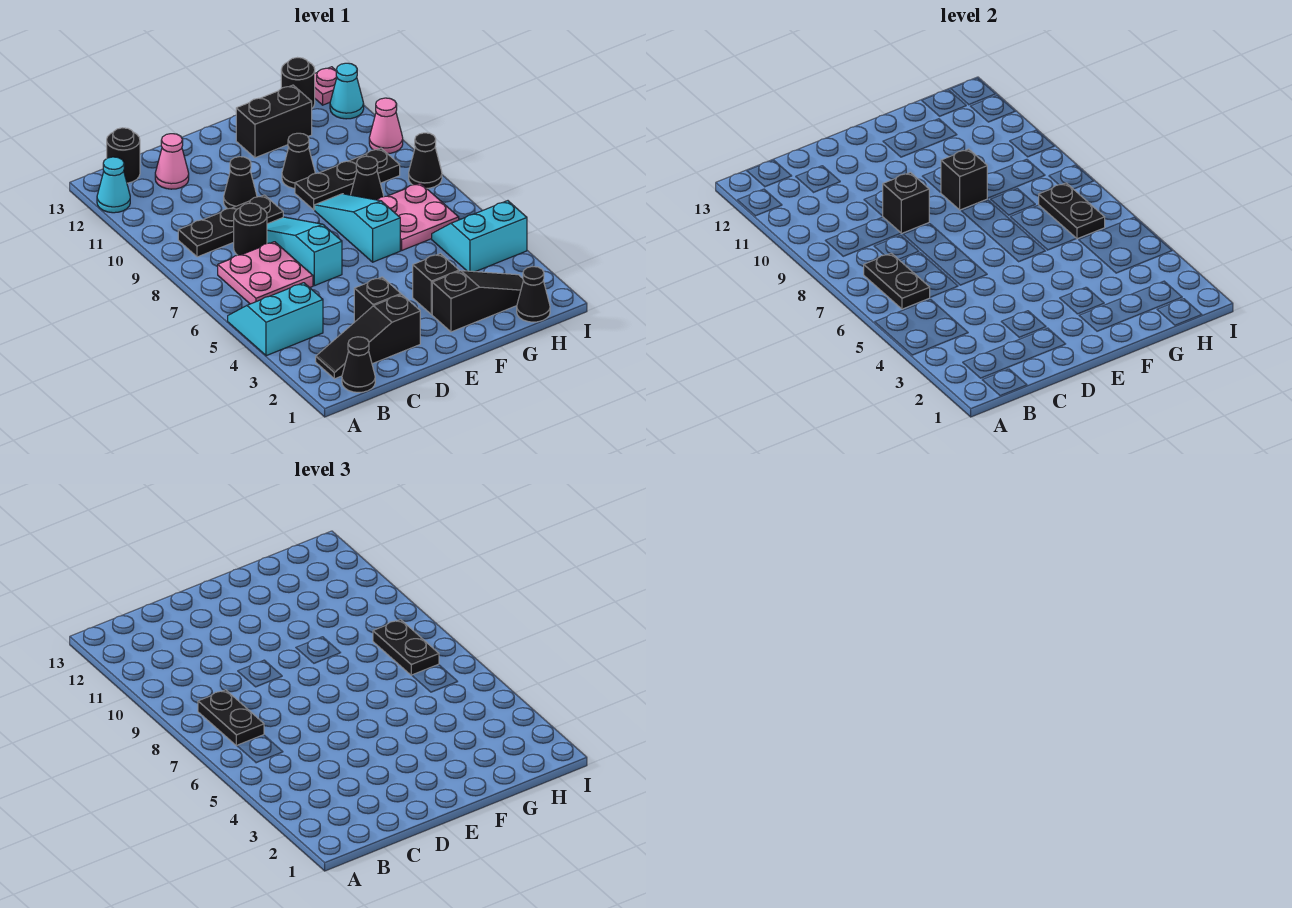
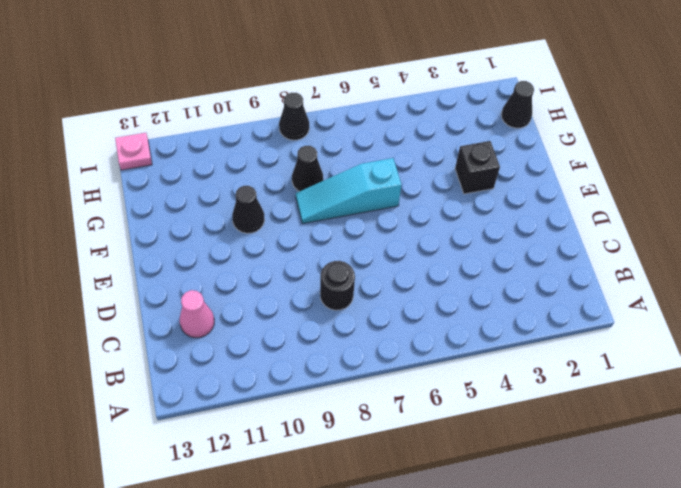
none -> cyan slope A4:B5 level 1 top 4
none -> cyan cone A12 level 1
none -> black cone B1 level 1
none -> black slope B2:D2 level 1 top D

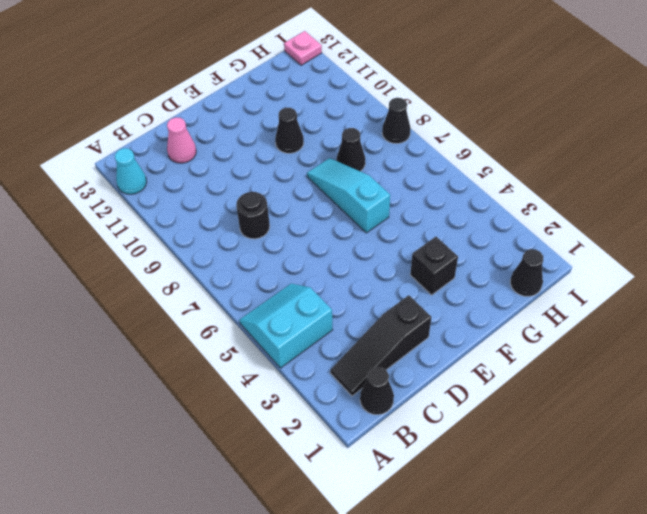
none -> pink plate B6:C7 level 1
none -> black plate B9:D9 level 1
none -> black round brick B13 level 1
none -> black brick D3 level 1

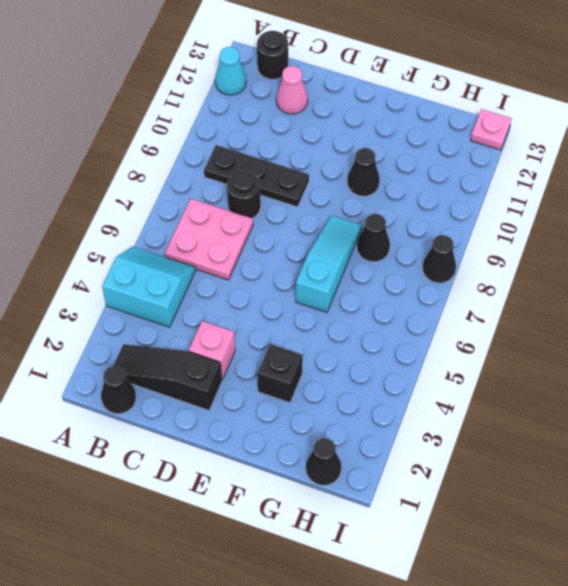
pink brick D3 level 1 -> black brick D3 level 1
none -> cyan slope D6:D8 level 1 top 6
none -> black cone D10 level 1
none -> black slope F2:H2 level 1 top F
none -> black plate F9:H9 level 1

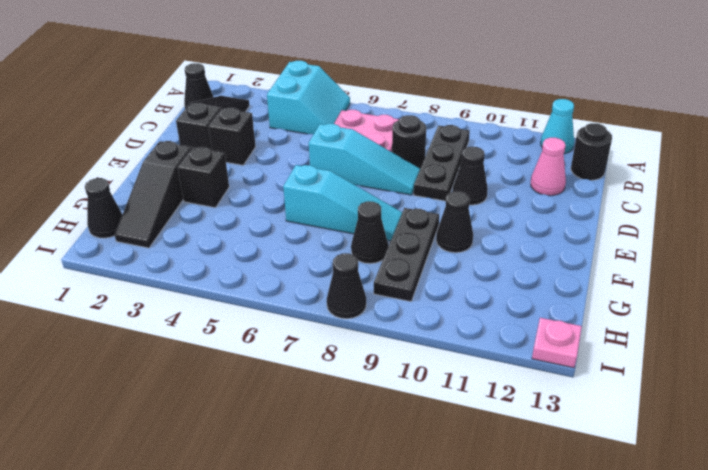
none -> black brick F12:G12 level 1
none -> pink plate G6:H7 level 1
none -> cyan slope H4:I5 level 1 top 4
none -> black round brick H13 level 1

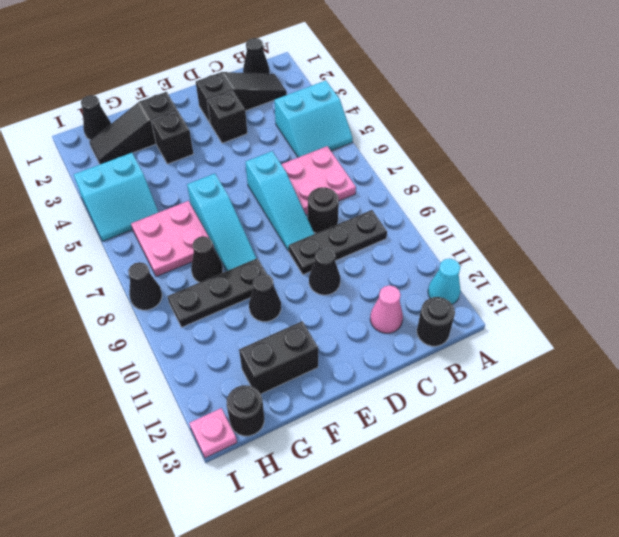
none -> pink cone I10 level 1
none -> cyan cone I12 level 1
none -> black plate B6:B7 level 2
none -> black brick D9 level 2

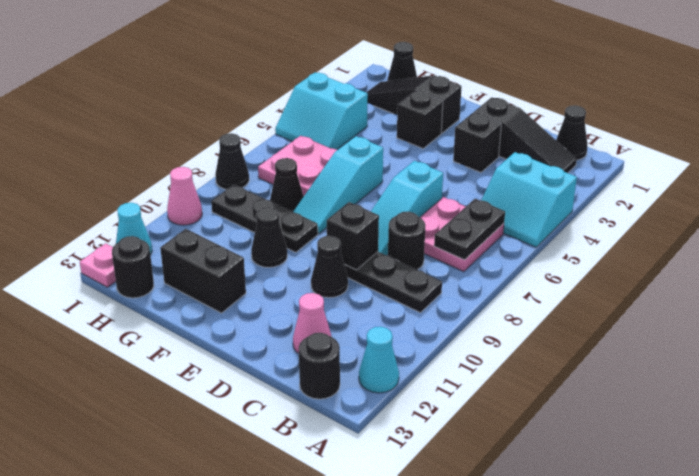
none -> black brick F9 level 2
none -> black plate H6:H7 level 2
none -> black plate B7:B8 level 3
none -> black plate H7:H8 level 3

